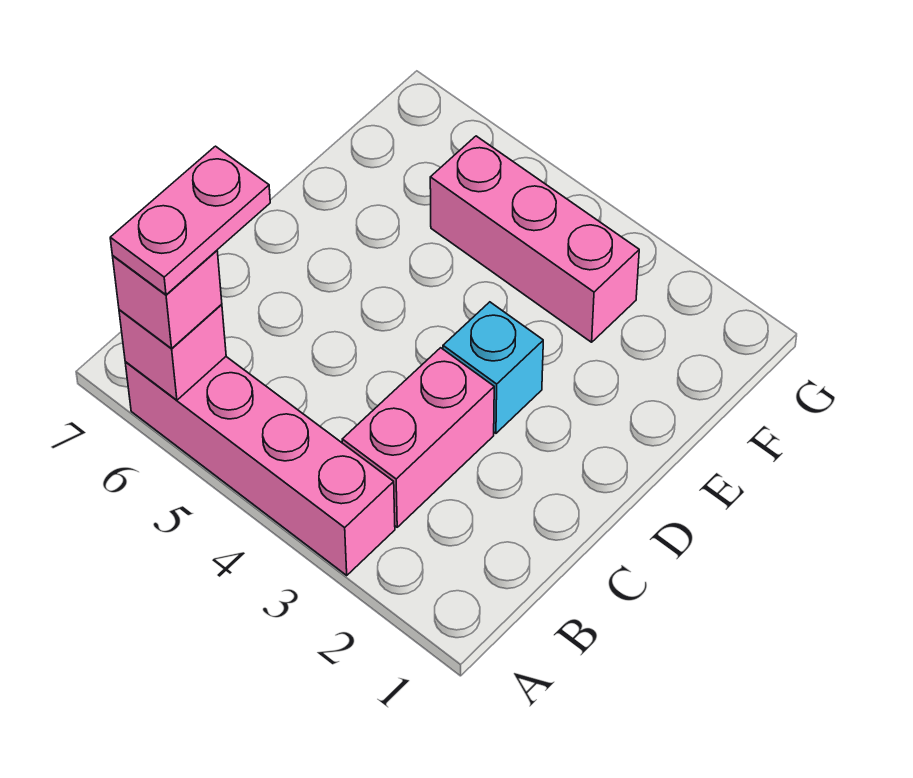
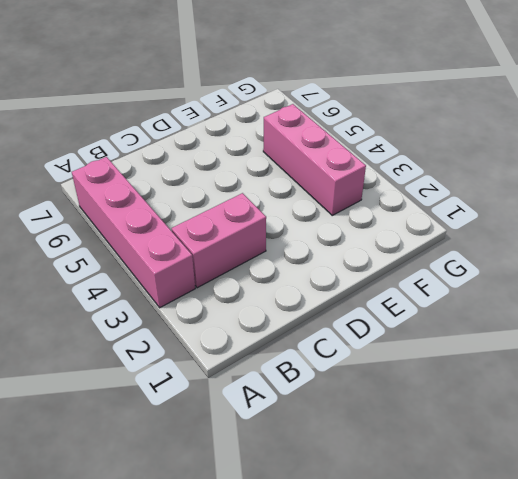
none -> cyan brick D3 level 1
none -> pink brick A6 level 2

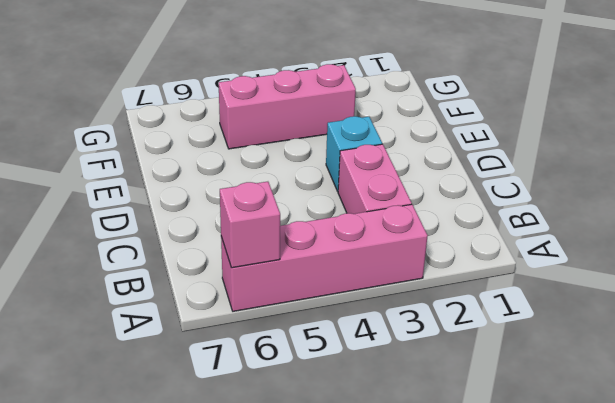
none -> pink brick A6 level 3
none -> pink plate A6:B6 level 4

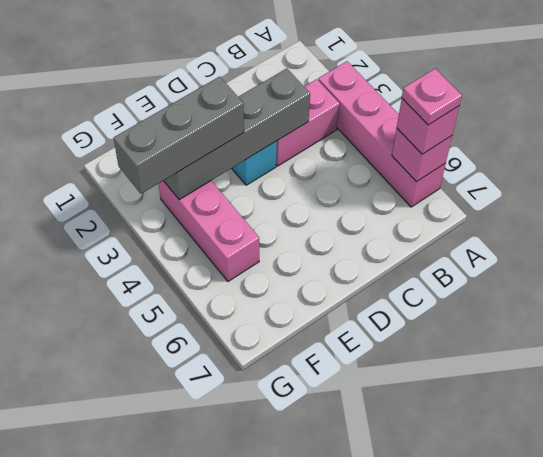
pink plate A6 level 4 -> pink plate A6:B6 level 4
grey brick C3:F3 level 2 -> none
grey brick E3:G3 level 3 -> none

